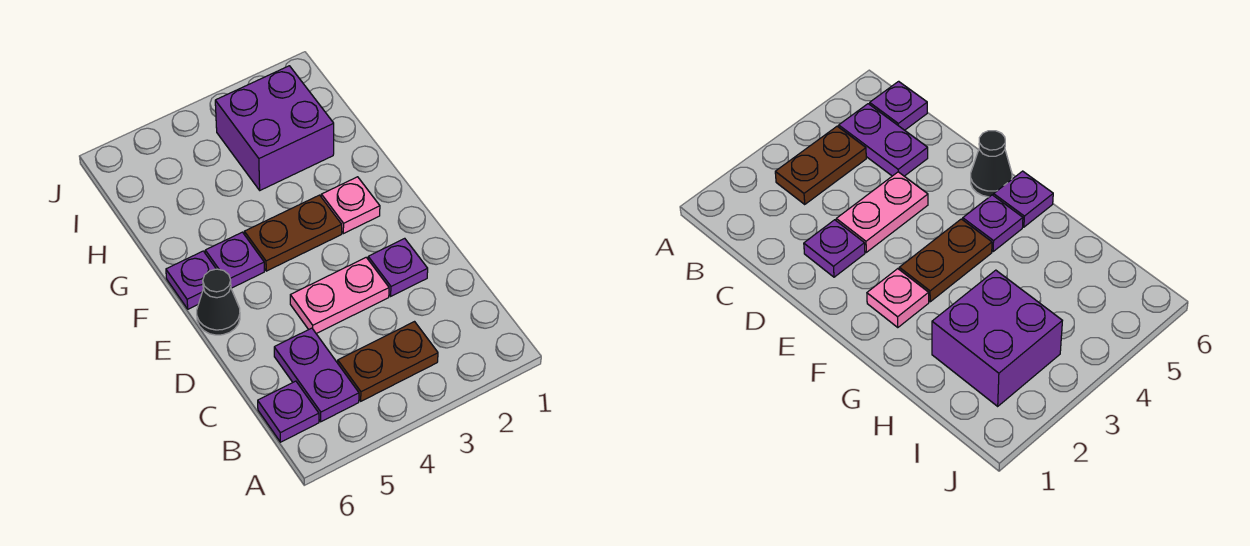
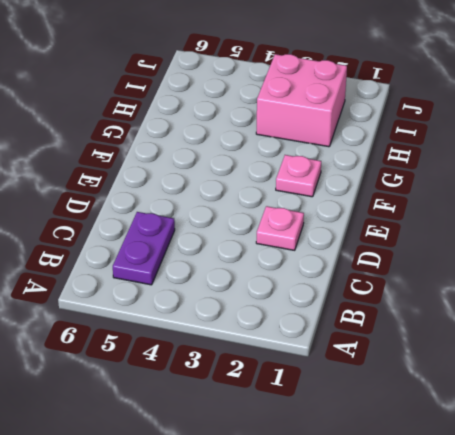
pink plate D2 level 1 -> purple plate D2 level 1
pink brick H2:I3 level 1 -> purple brick H2:I3 level 1
none -> brown plate B3:B4 level 1
none -> purple plate B6 level 1

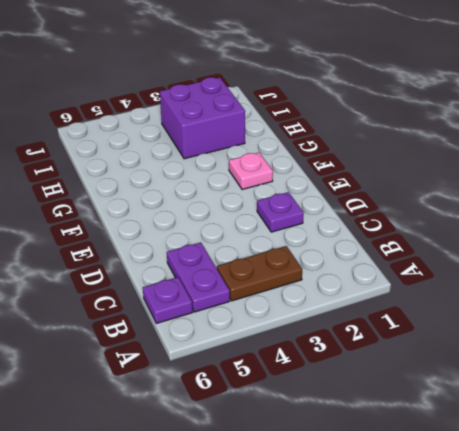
none -> pink plate D3:D4 level 1
none -> black cone E6 level 1

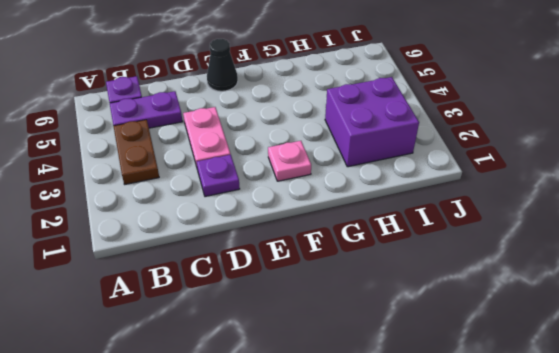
none -> brown plate F3:F4 level 1
none -> purple plate F5 level 1

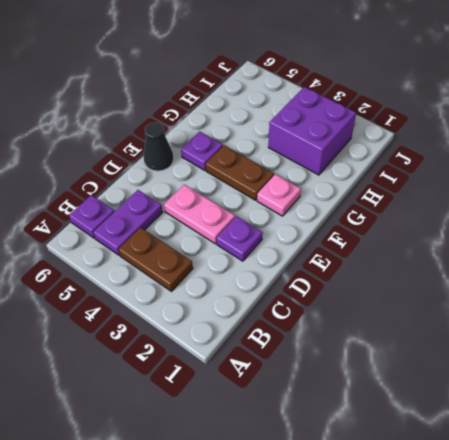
none -> purple plate F6 level 1

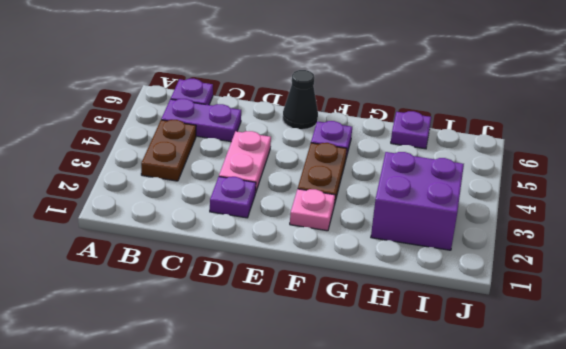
purple plate H6 level 1 -> purple plate F6 level 1

